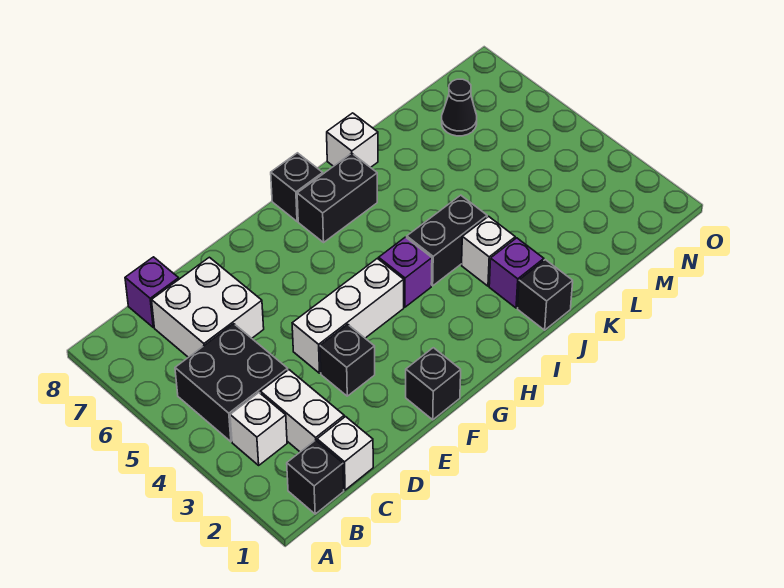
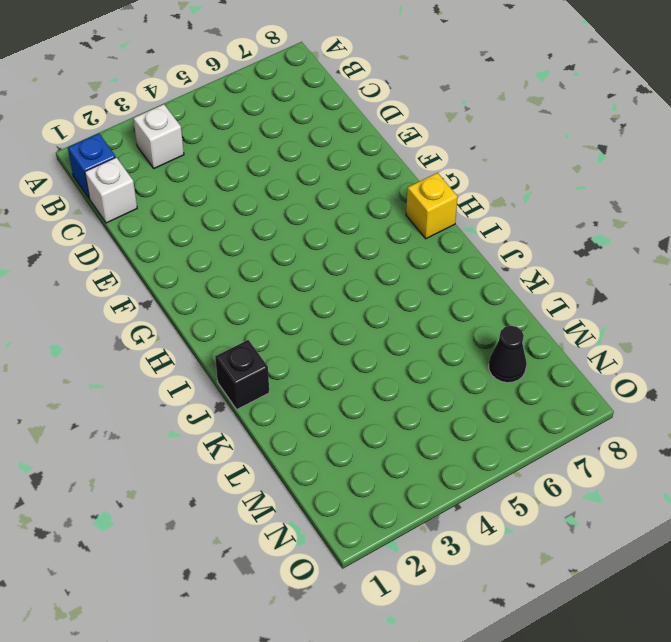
blue brick B1 level 1 -> black brick B1 level 1
yellow brick H8 level 1 -> black brick H8 level 1
none -> black brick B4:C5 level 1
none -> white brick C2:C3 level 1
none -> white brick C6:D7 level 1

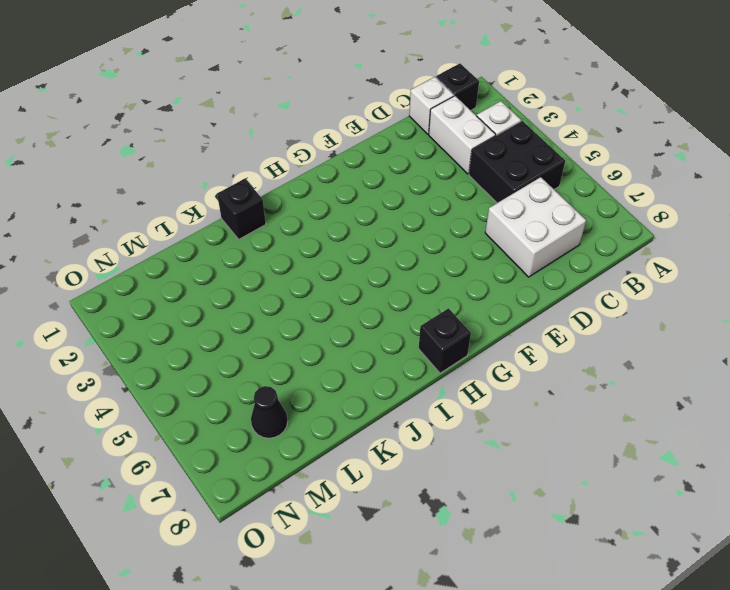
none -> purple brick C8 level 1
none -> black brick E3 level 1
none -> white brick E4:G4 level 1

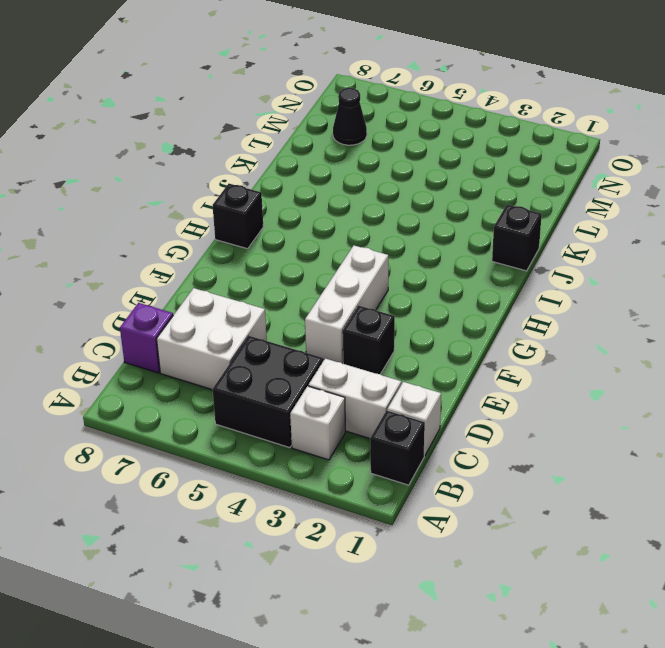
none -> black brick F1 level 1
none -> purple brick H4 level 1
none -> black brick H7:I7 level 1

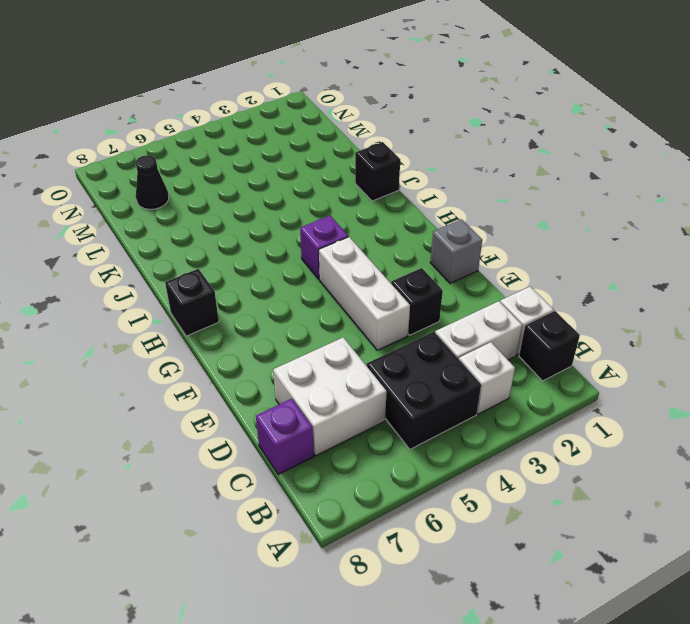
grey brick F1 level 1 -> black brick F1 level 1
none -> black brick H7:I7 level 1
none -> black brick I4:J4 level 1
none -> purple brick J2 level 1

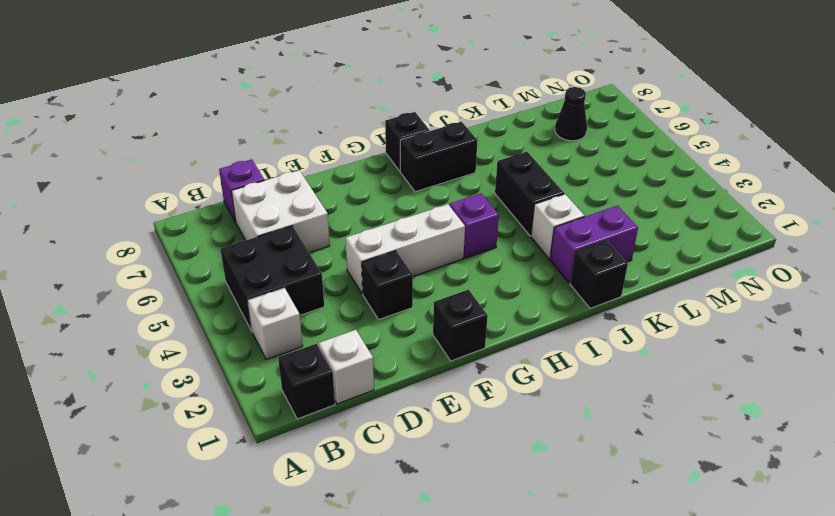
purple brick J2:K2 level 1 -> purple brick J2 level 1
black brick J4:J5 level 1 -> black brick I4:J4 level 1
none -> white brick C2:C3 level 1
none -> white brick J8 level 1

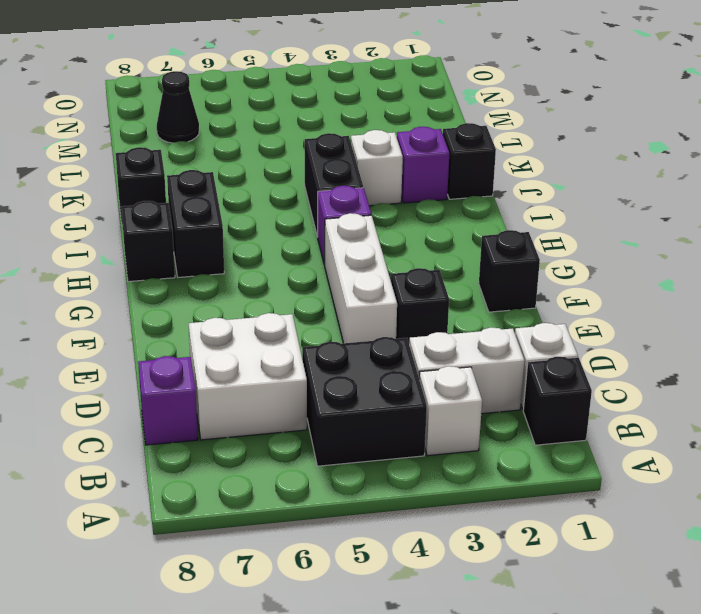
black brick J8 level 1 -> white brick J8 level 1

